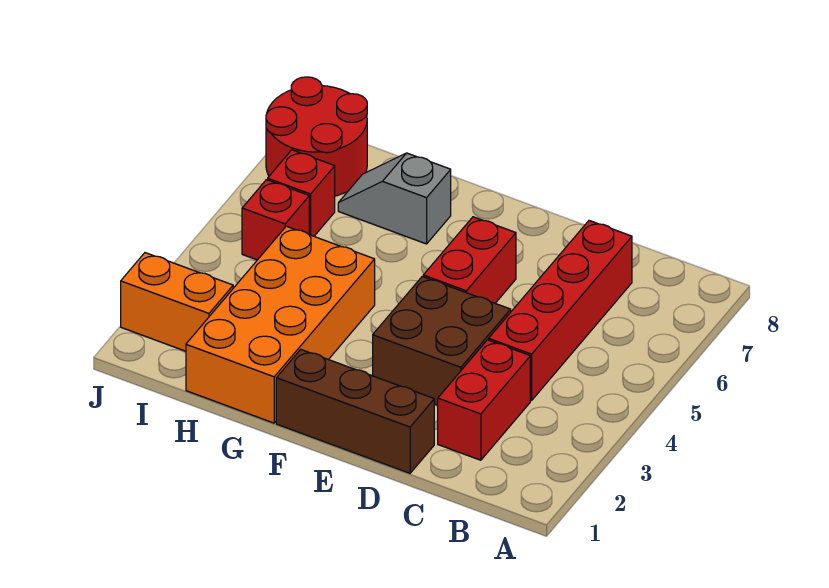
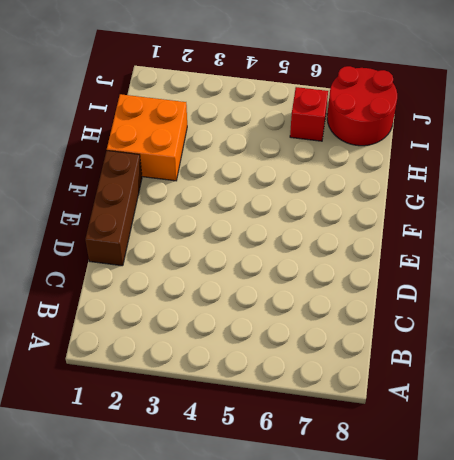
orange brick G1:H2 level 1 -> orange brick G1:H4 level 1
none -> red brick C2:C3 level 1
none -> red brick C4:C7 level 1

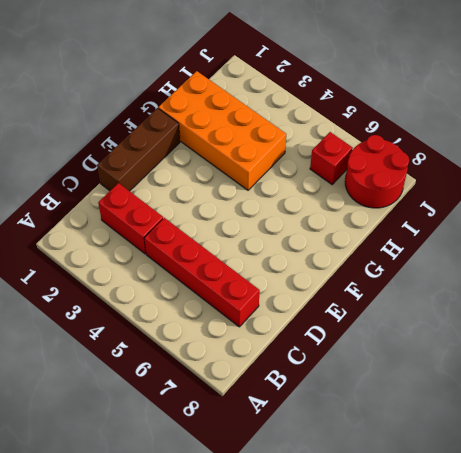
none -> brown brick D3:E4 level 1
none -> red brick E5:E6 level 1

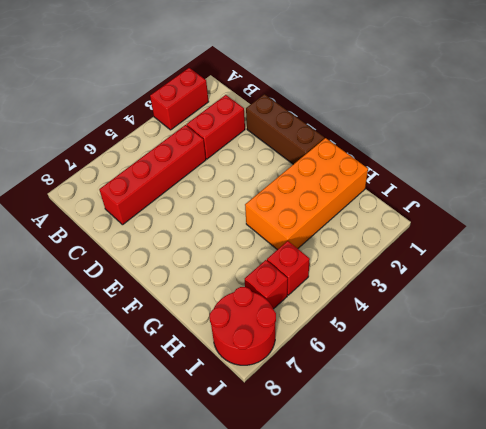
red brick A2:A3 level 1 -> red brick E5:E6 level 1
none -> brown brick D3:E4 level 1
none -> grey slope G7:H7 level 1 top G

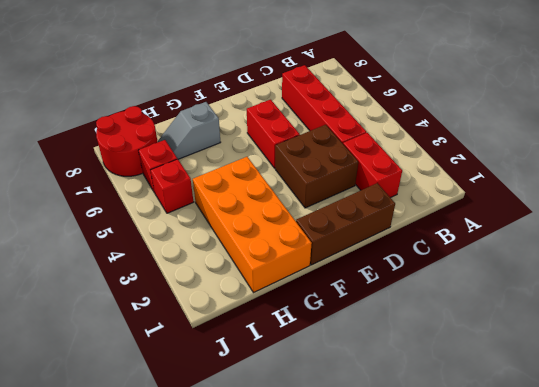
none -> orange brick I2:J2 level 1

